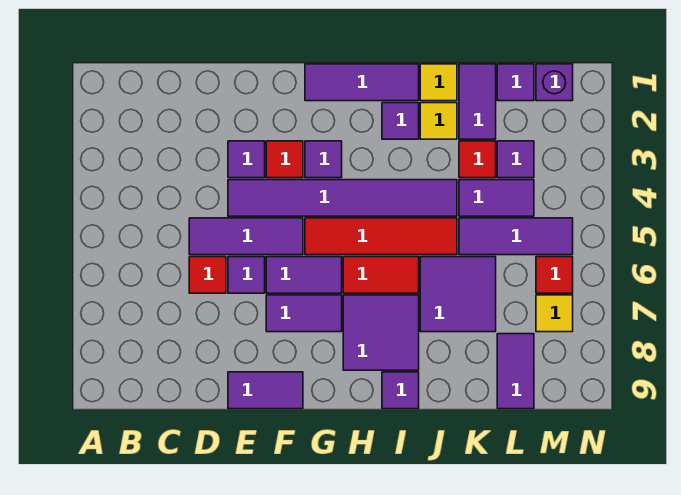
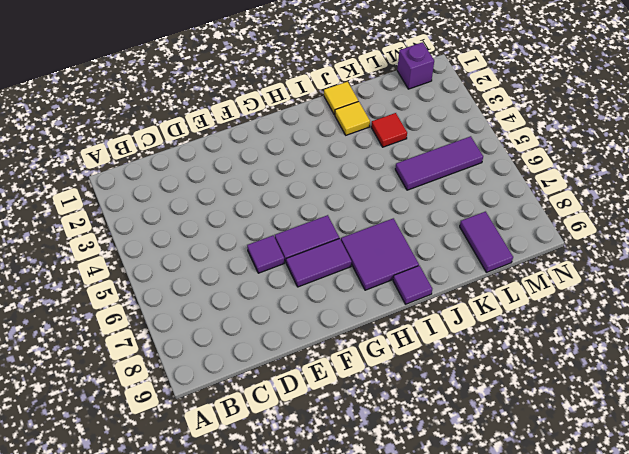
none -> purple tile D5:F5 level 1
none -> red tile D6 level 1
none -> purple tile E3 level 1

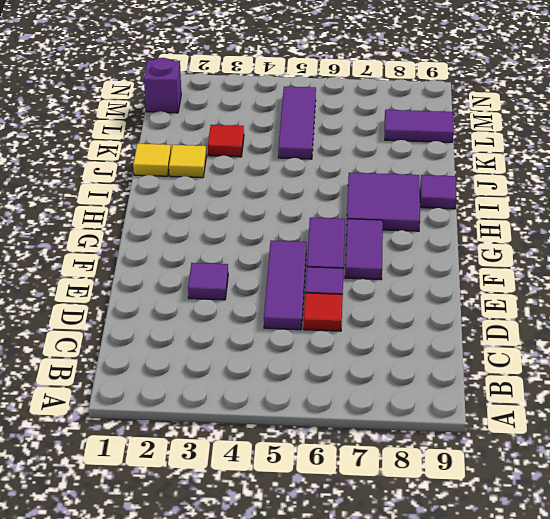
none -> purple tile E4:J4 level 1
none -> purple tile E9:F9 level 1
none -> red tile F3 level 1

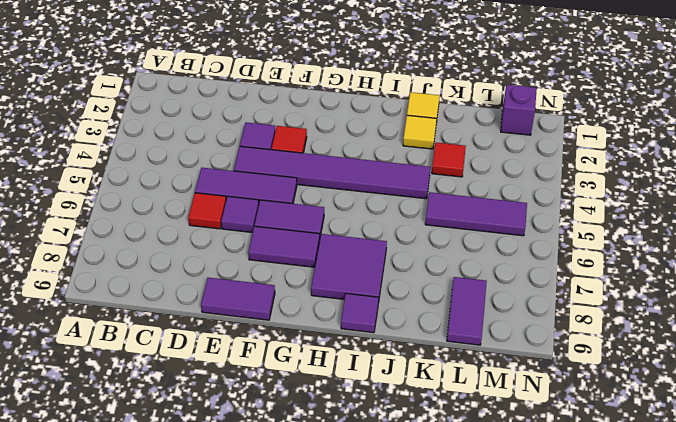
none -> purple tile G1:I1 level 1
none -> purple tile G3 level 1
none -> red tile G5:J5 level 1

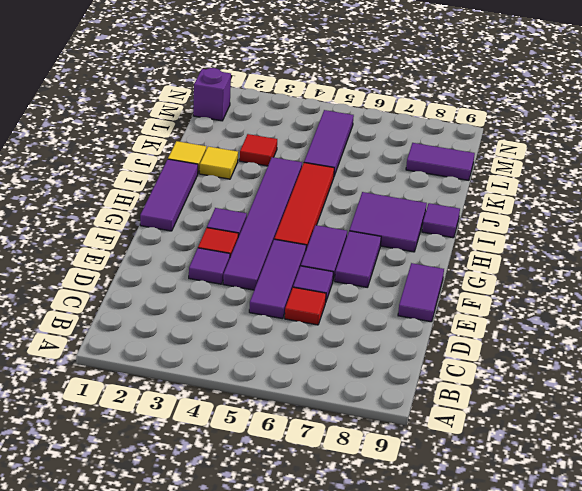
none -> red tile H6:I6 level 1
none -> purple tile I2 level 1
none -> purple tile J6:K7 level 1

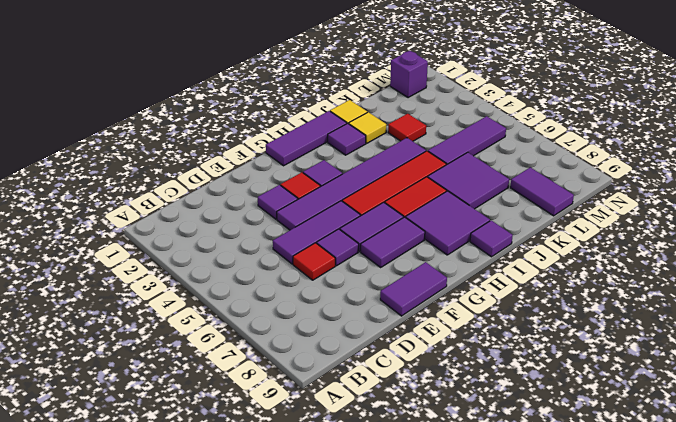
none -> purple tile K1:K2 level 1
none -> purple tile K4:L4 level 1
none -> purple tile L1 level 1

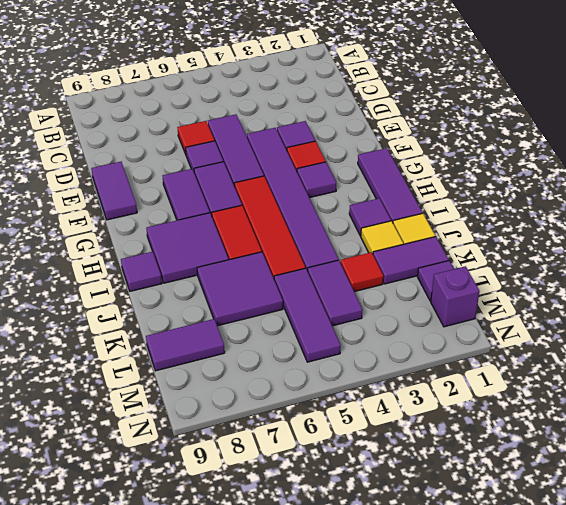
none -> purple tile L3 level 1
none -> red tile M6 level 1
none -> yellow tile M7 level 1

